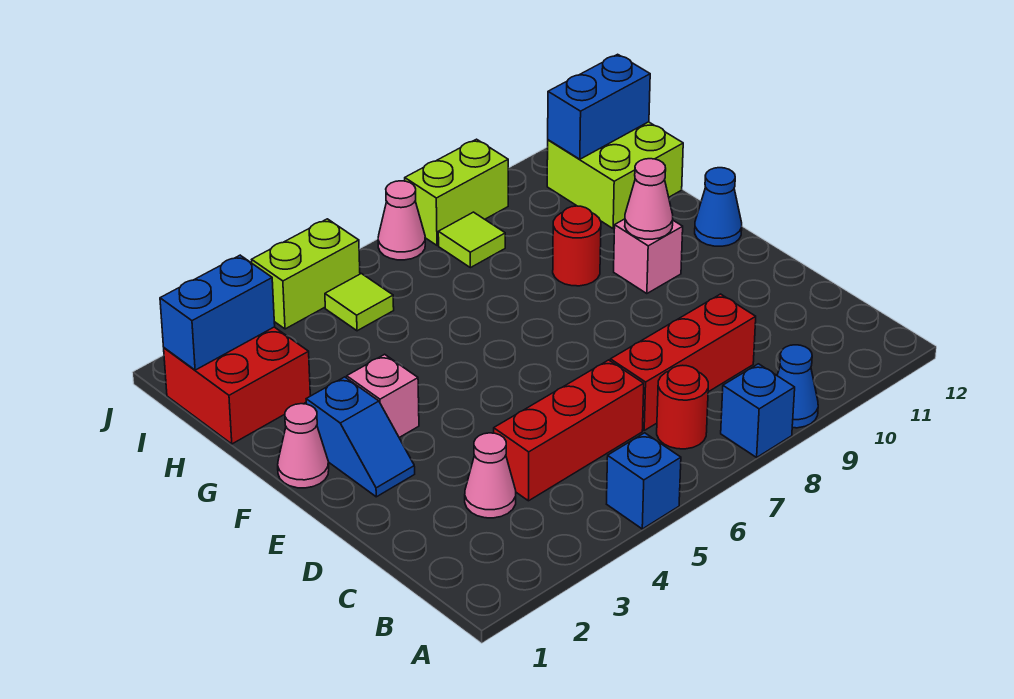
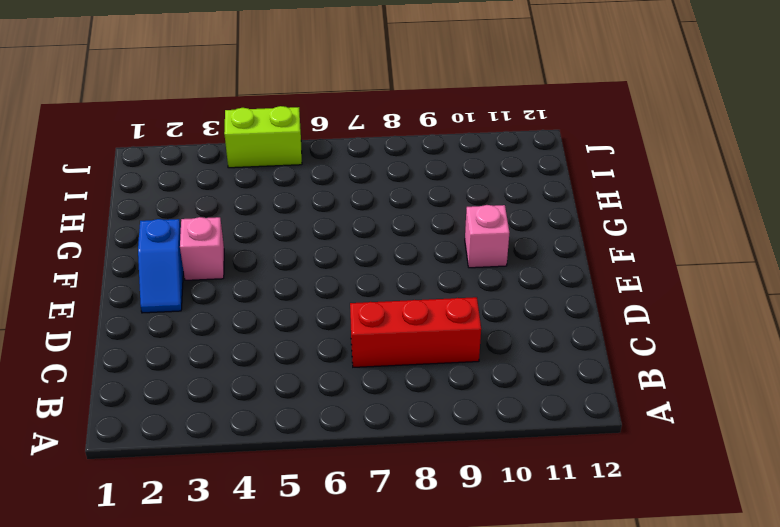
none -> blue brick A5 level 1
none -> blue brick A8 level 1
none -> blue cone A9 level 1

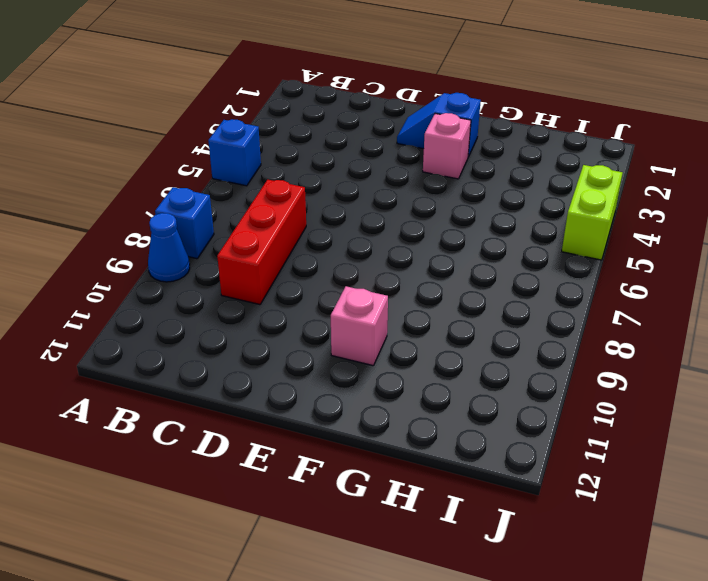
none -> red round brick B7 level 1
none -> pink cone C3 level 1
none -> red brick C4:C6 level 1

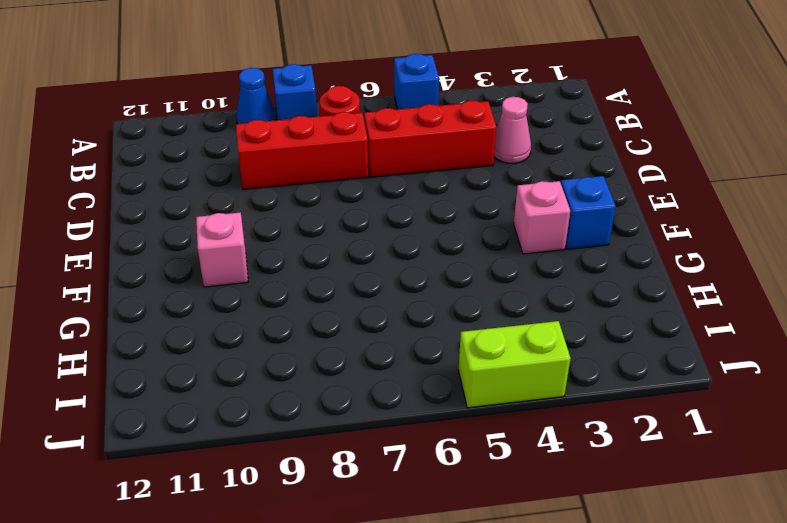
none -> pink cone F1 level 1
none -> blue cone F12 level 1
none -> red round brick G9 level 1

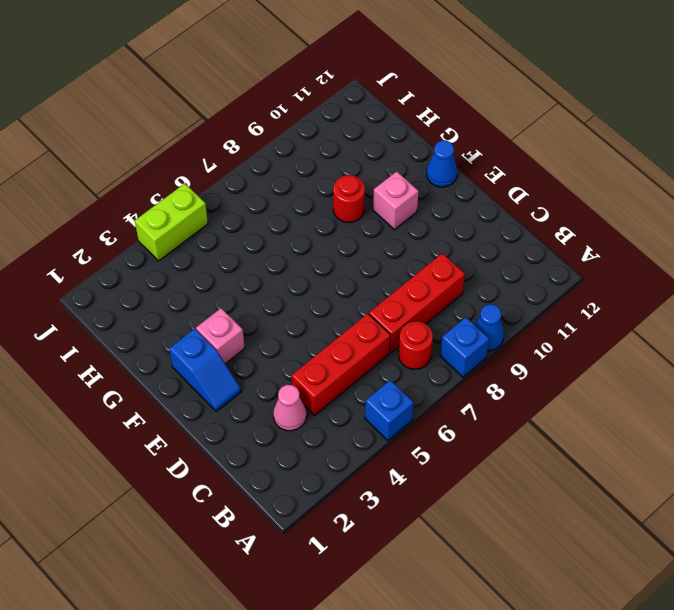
none -> pink cone F1 level 1
none -> red brick H1:I2 level 1
none -> lime brick H11:I12 level 1

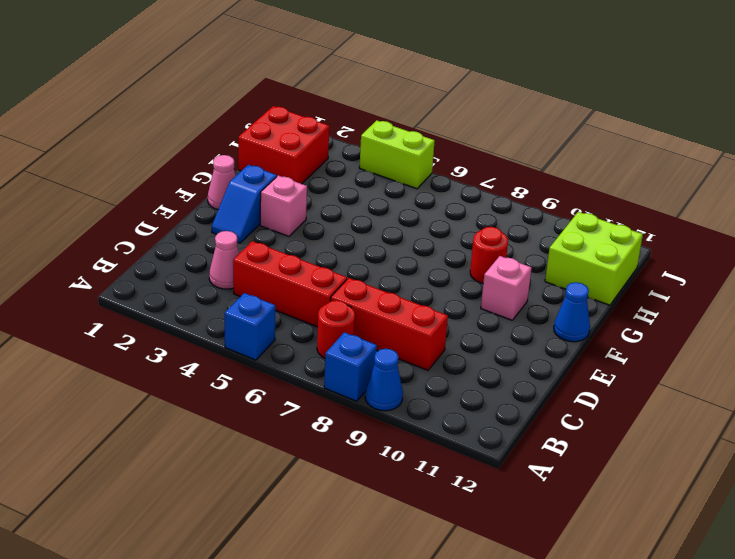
none -> lime tile I5 level 1
none -> lime tile I8 level 1
none -> pink cone J7 level 1

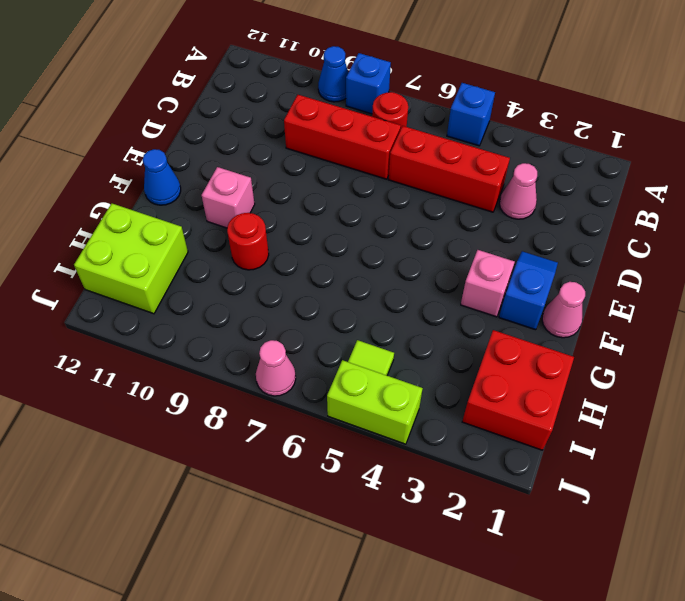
none -> lime tile I8 level 1
none -> lime brick J8:J9 level 1
none -> pink cone F10 level 2

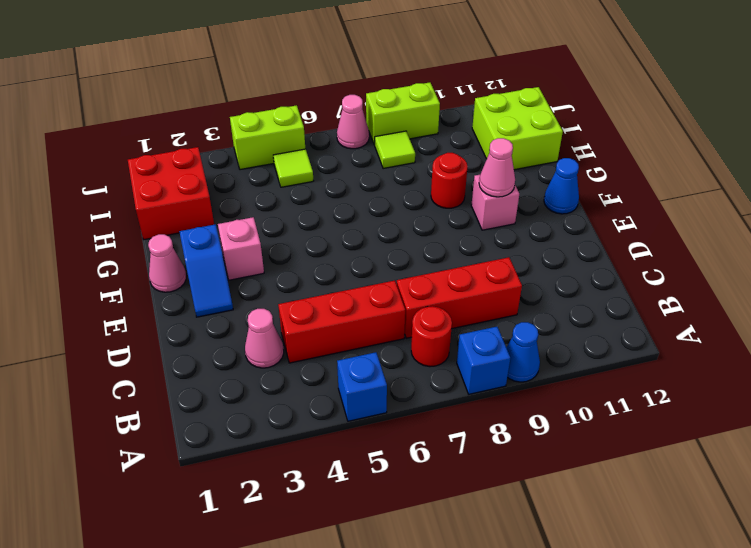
none -> blue brick I1:I2 level 2
none -> blue brick I11:I12 level 2

